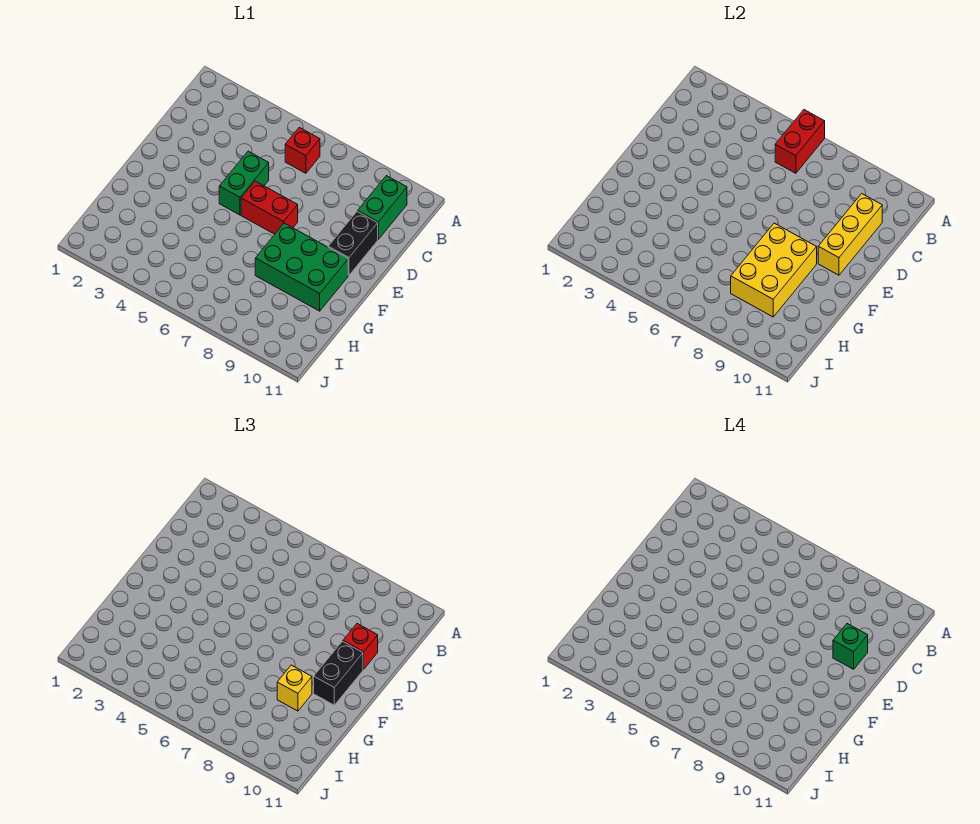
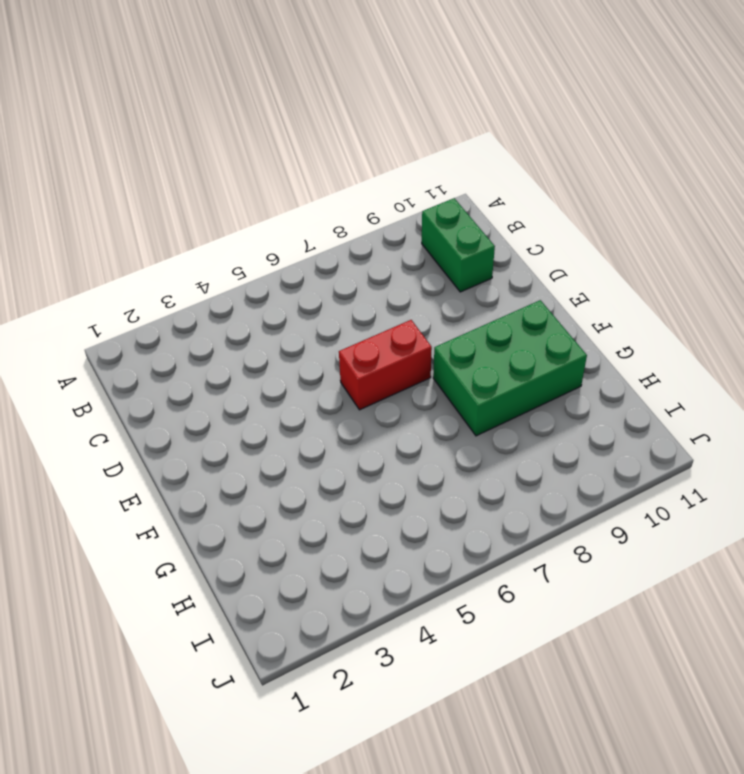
none -> red brick B6 level 1
none -> green brick D5:E5 level 1
none -> black brick D10:E10 level 1

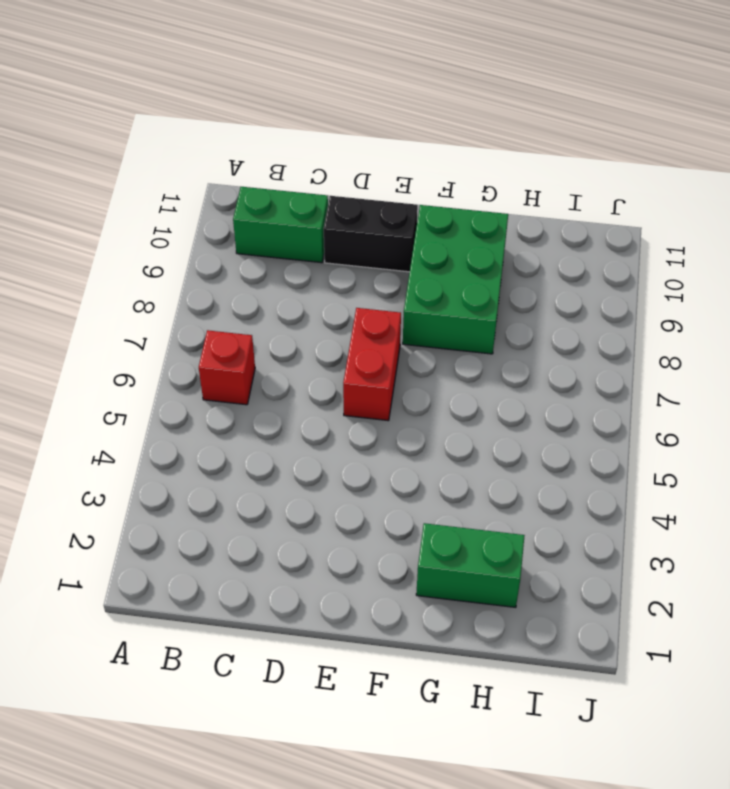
green brick G2:H2 level 1 -> green brick D5:E5 level 1
none -> red brick A6:B6 level 2
none -> yellow brick C10:E10 level 2
none -> yellow brick F8:H9 level 2

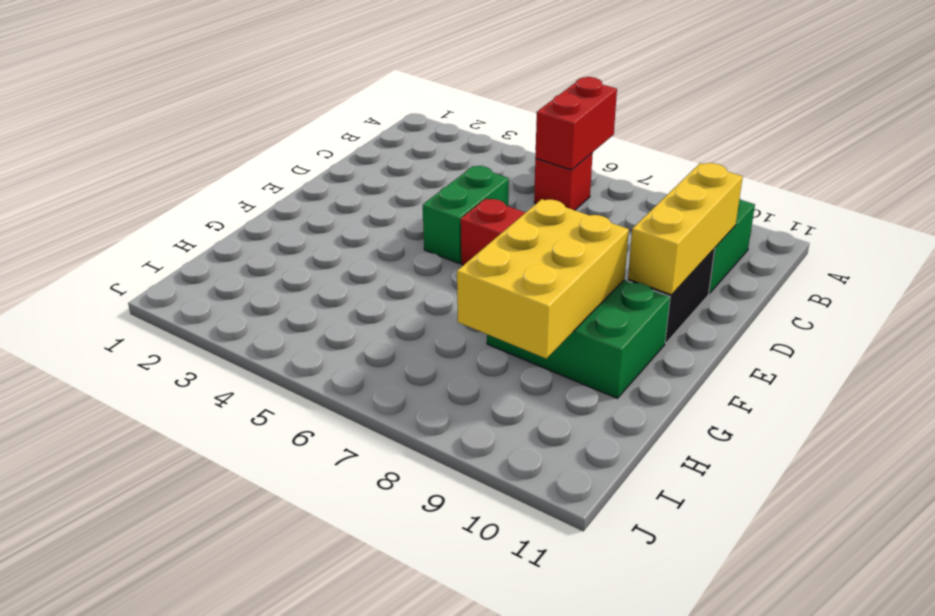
none -> red brick D10 level 3
none -> black brick E10:F10 level 3
none -> yellow brick G9 level 3

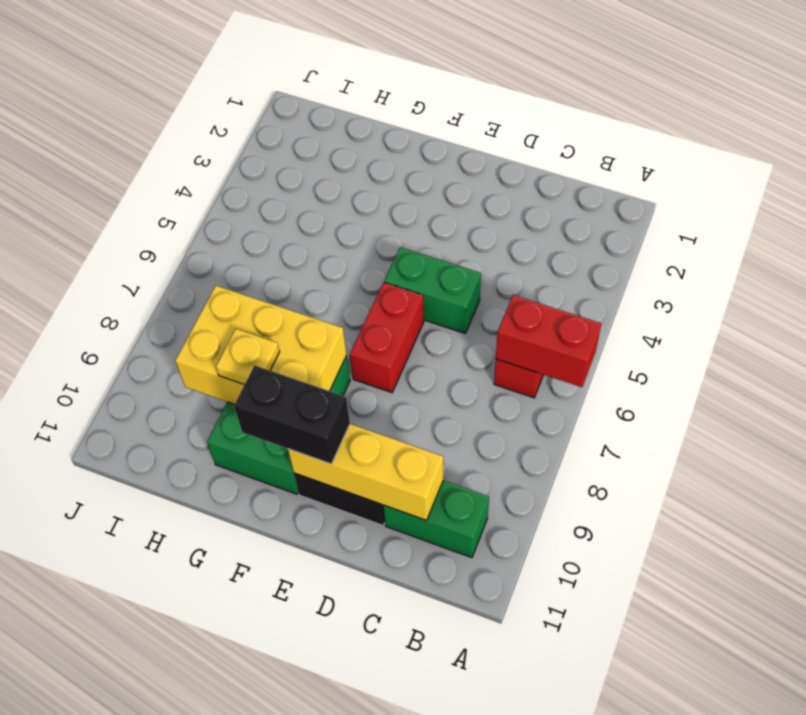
yellow plate G9 level 3 -> yellow brick G9 level 3
none -> red brick D10 level 3
none -> green brick D10 level 4

